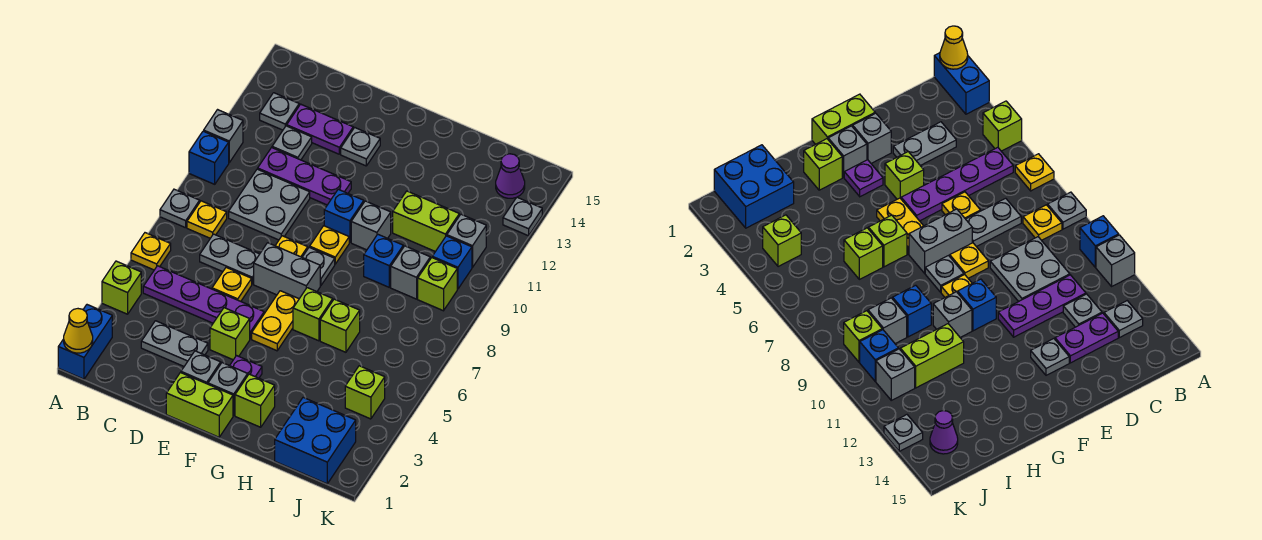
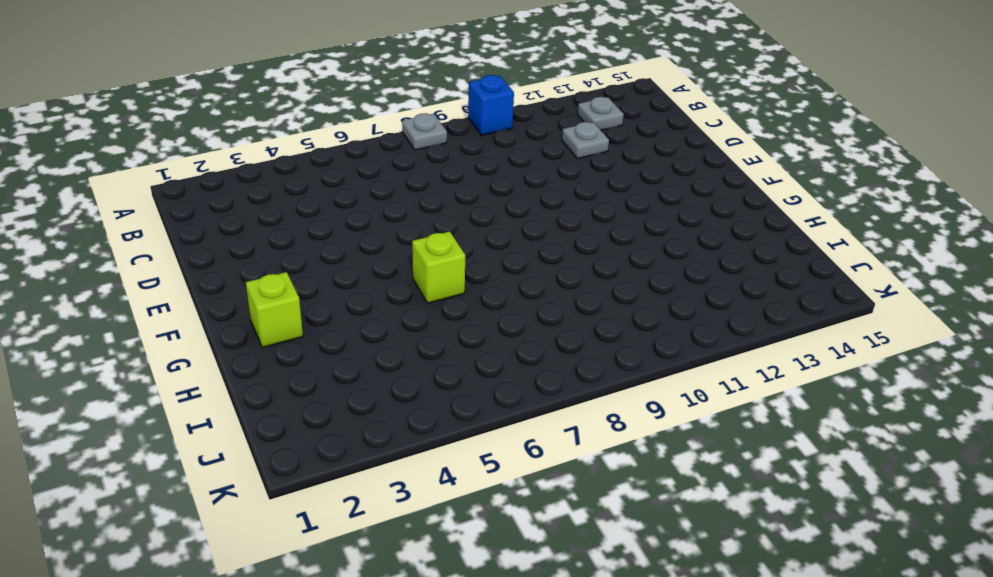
none -> blue brick A1:A2 level 1
none -> lime brick A4 level 1
none -> yellow plate A6 level 1
none -> grey brick A11 level 1

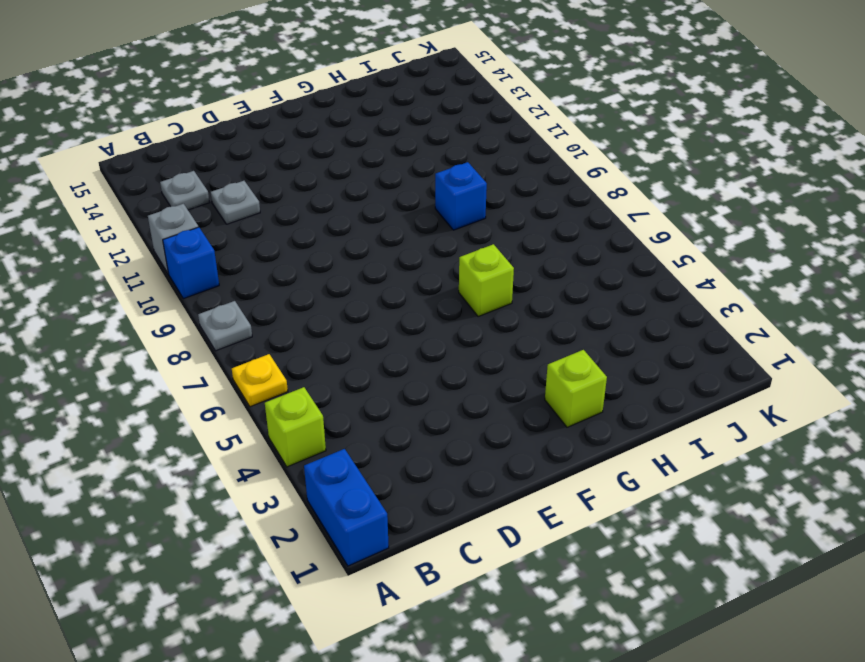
none -> purple plate B5:E5 level 1
none -> yellow plate B8 level 1
none -> grey plate C3:D3 level 1
none -> grey plate C7:D7 level 1

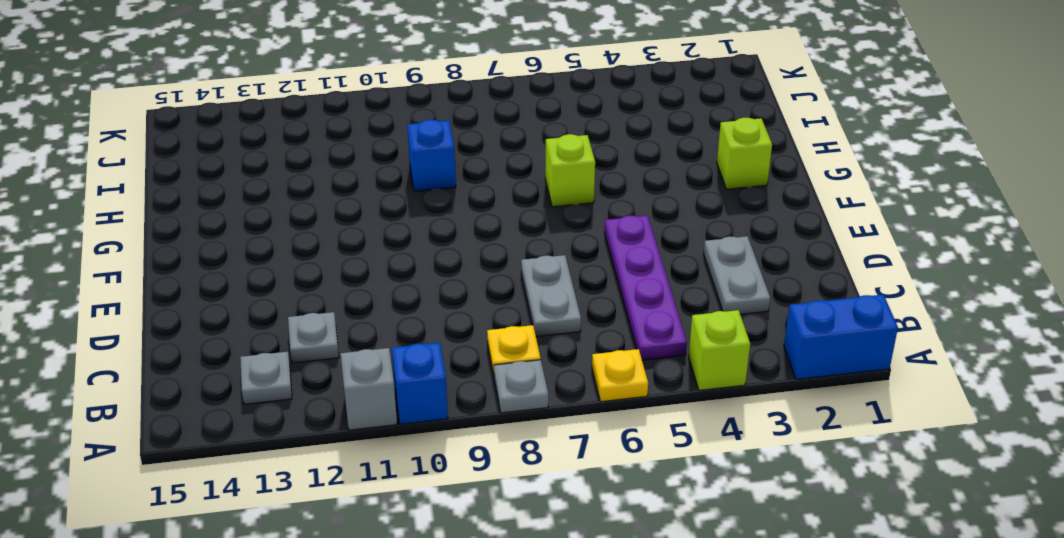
none -> grey plate C9:D10 level 1
none -> purple plate C11:E11 level 1
none -> purple plate C13:D13 level 1
none -> yellow plate D6 level 1

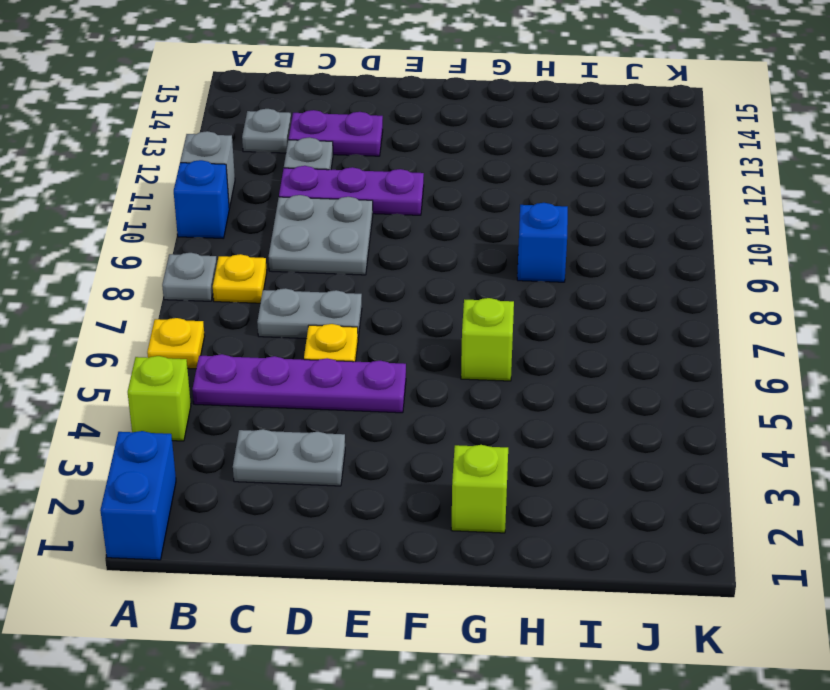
none -> lime brick E1:F1 level 1
none -> grey brick E2 level 1
none -> lime brick E4 level 1
none -> grey brick E7:F7 level 1

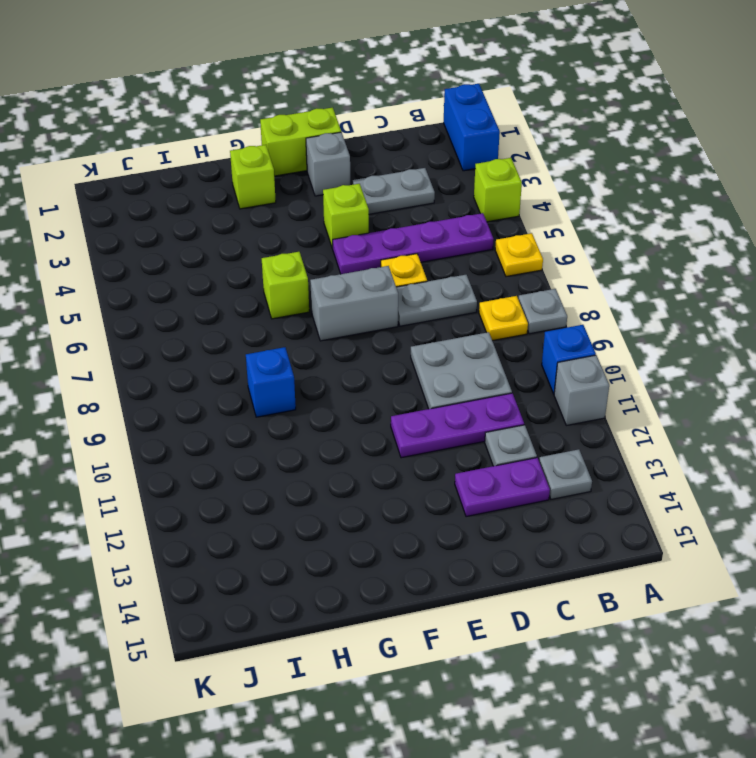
none -> yellow plate E8 level 1
none -> grey plate E13 level 1
none -> grey brick F2 level 1
none -> purple plate F3 level 1

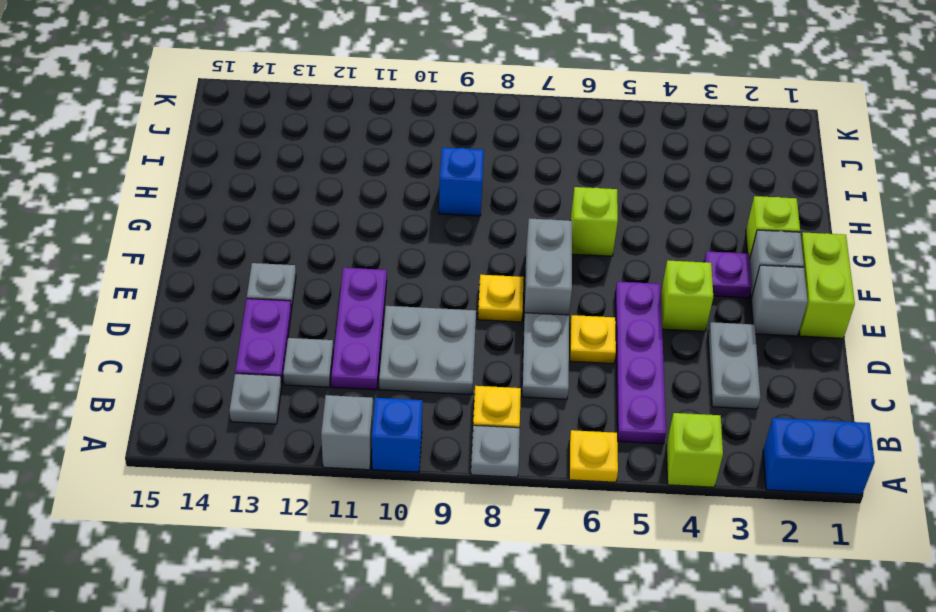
none -> yellow plate F5:F6 level 1
none -> grey plate F8 level 1
none -> yellow plate F9 level 1
none -> blue brick F10 level 1

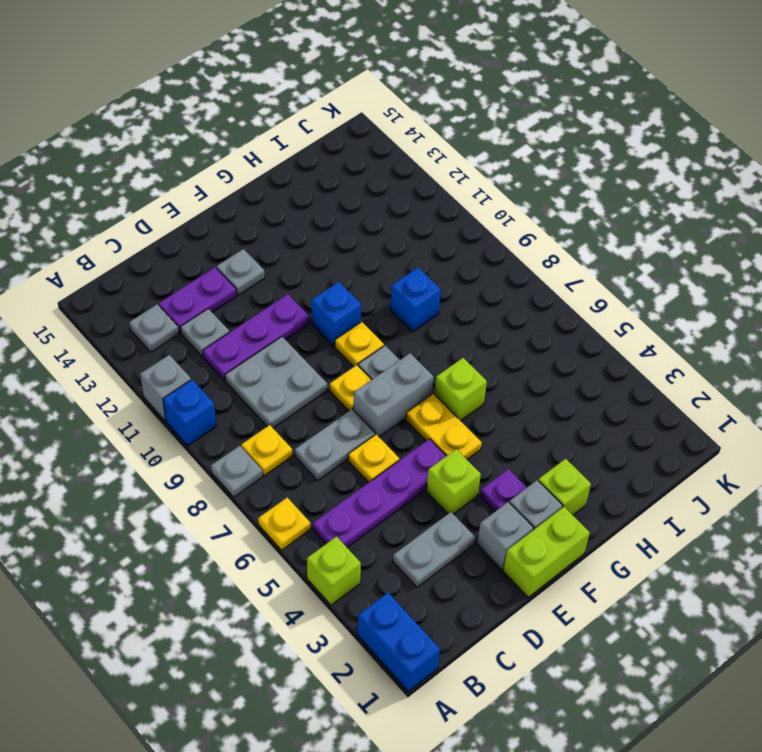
none -> grey brick G10 level 1
none -> lime brick H6 level 1
none -> lime brick H11:I11 level 1
none -> blue brick I1:J2 level 1

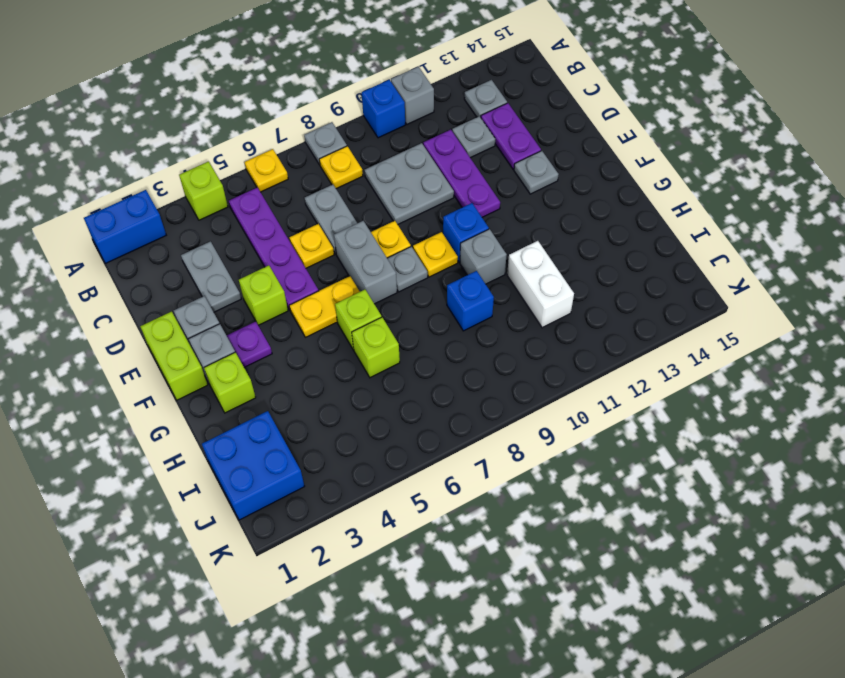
white brick H11:I11 level 1 -> lime brick H11:I11 level 1
none -> grey brick I9 level 1
none -> lime brick J4 level 1
none -> lime brick J9 level 1
none -> blue brick J10 level 1

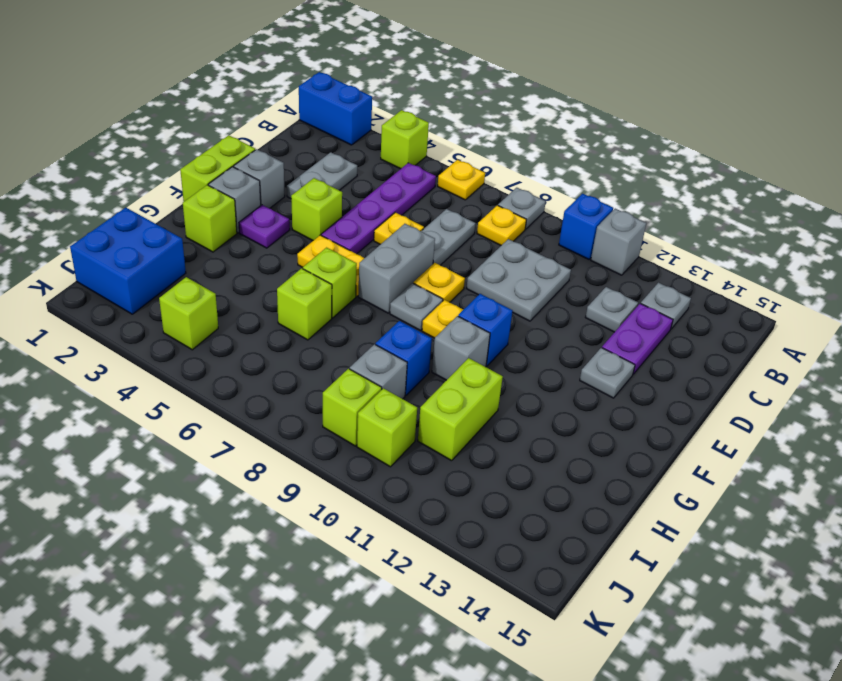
lime brick J10 level 1 -> blue brick J10 level 1
none -> purple plate C11:E11 level 1
none -> grey brick J11 level 1
none -> purple cone J14 level 1
none -> grey plate K13 level 1

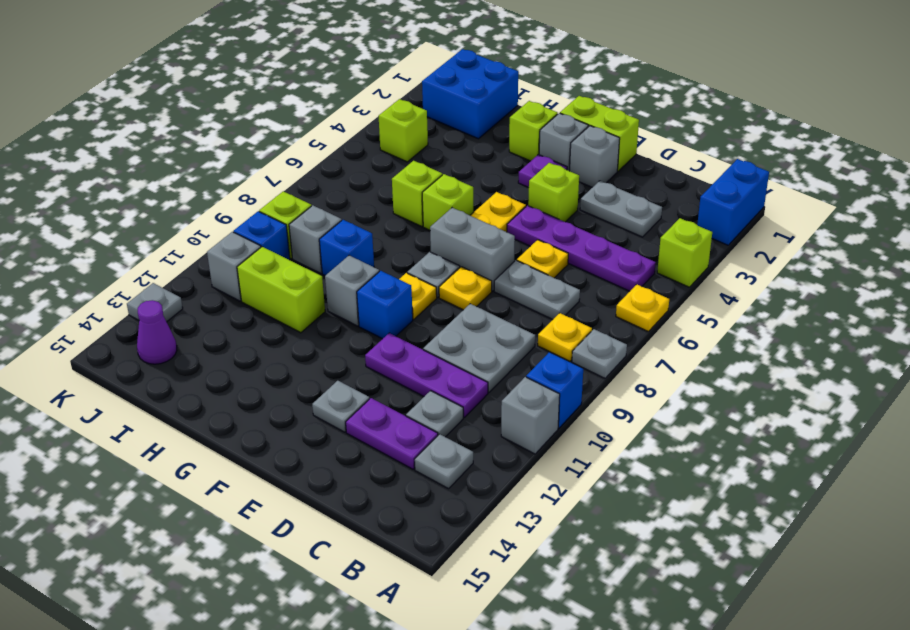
none -> yellow cone A1 level 2

